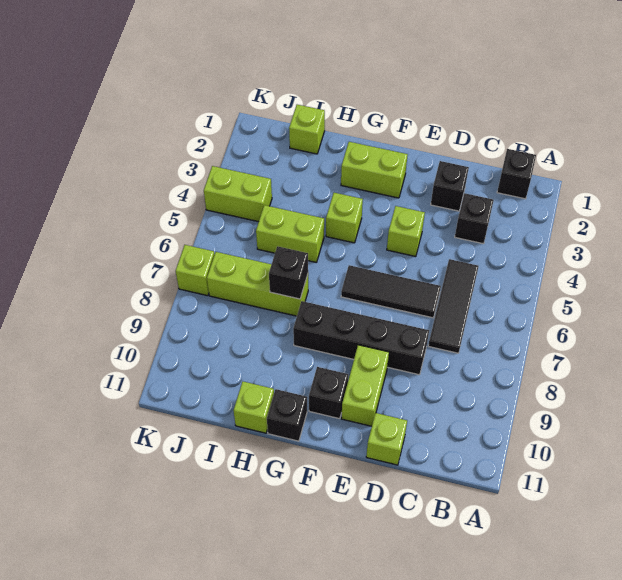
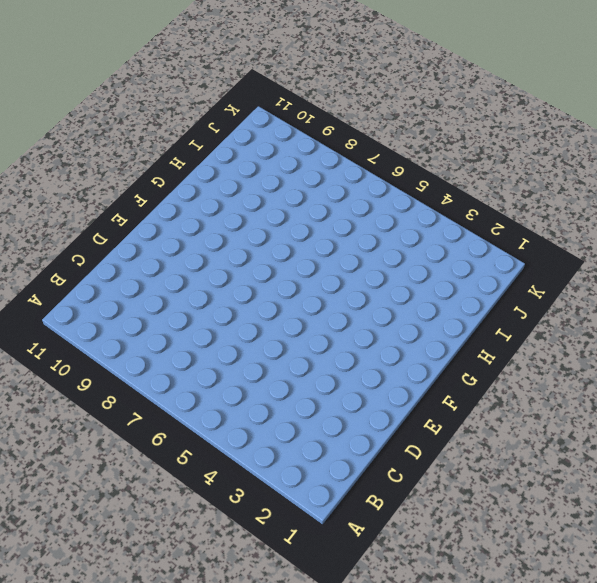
none -> black brick B1 level 1
none -> black brick C3 level 1
none -> black tile C5:C7 level 1

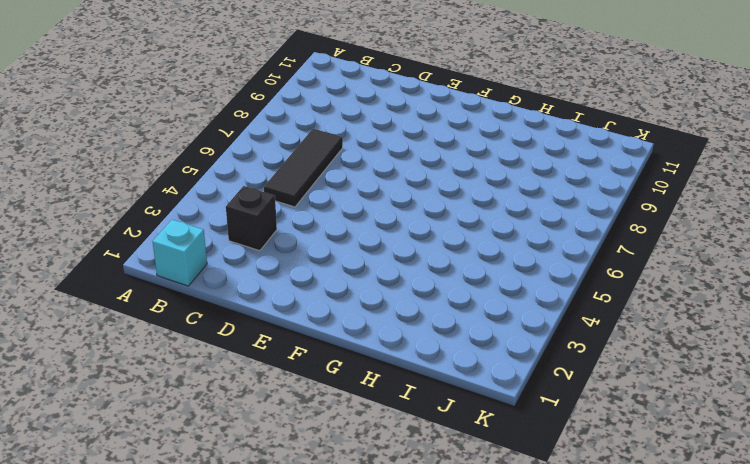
cyan brick B1 level 1 -> black brick B1 level 1
none -> black brick D2 level 1
none -> black tile D6:F6 level 1
none -> black brick D8:G8 level 1

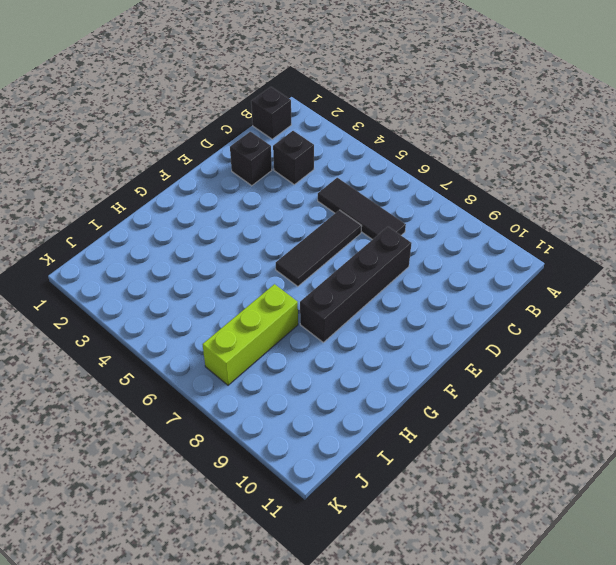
none -> lime brick D11 level 1
none -> lime brick E4 level 1
none -> lime brick E9:E10 level 1

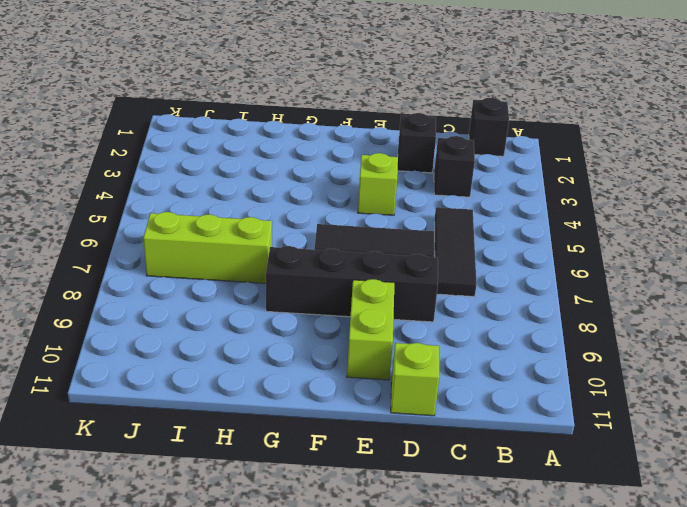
none -> lime brick F2:G2 level 1
none -> black brick F10 level 1
none -> lime brick G4 level 1

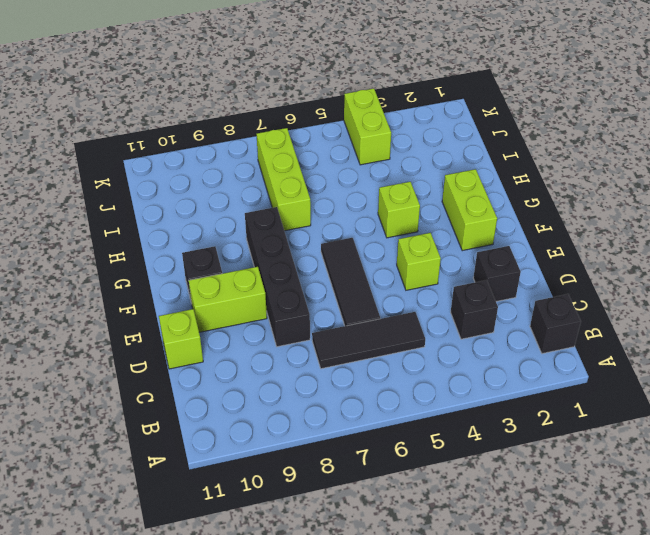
none -> black brick G11 level 1
none -> lime brick H5:I5 level 1
none -> lime brick H11 level 1

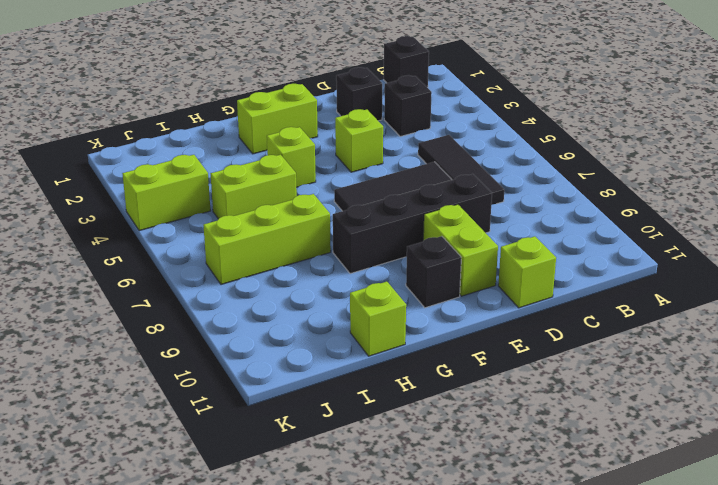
none -> black brick G11 level 1
none -> lime brick I1 level 1
none -> lime brick K7 level 1

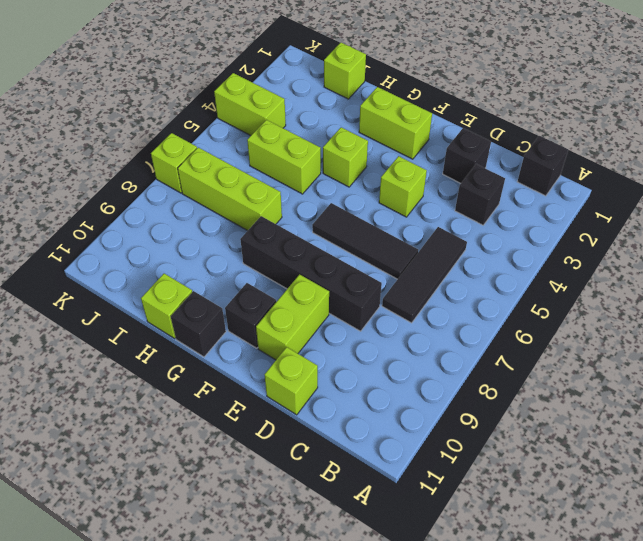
none -> black brick H7 level 2

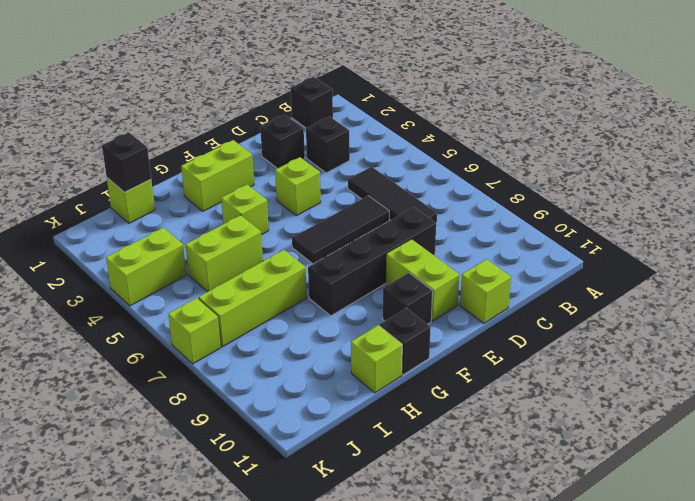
black brick I1 level 2 -> black brick H7 level 2

